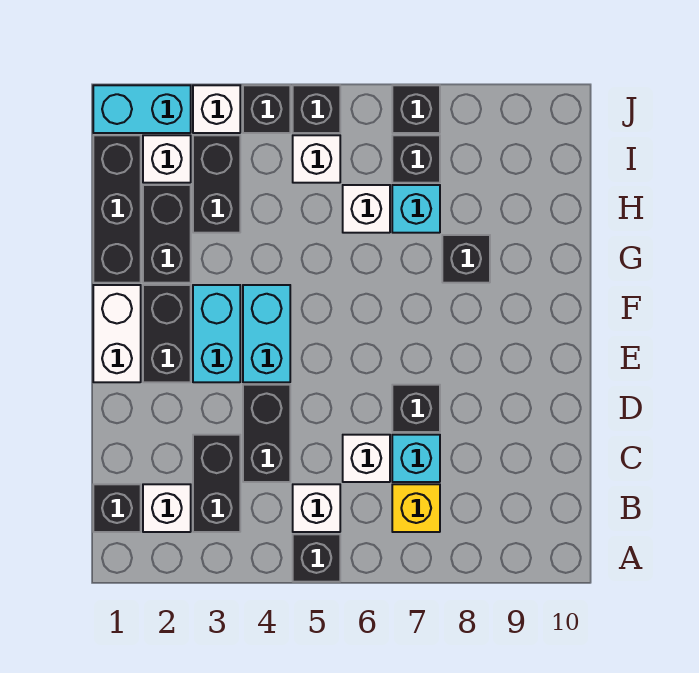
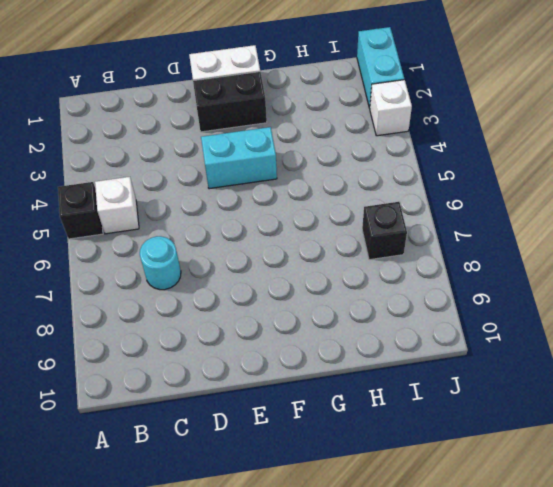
cyan round brick C7 level 1 -> cyan brick C7 level 1
none -> black brick B1 level 1
none -> white brick B2 level 1
none -> black brick B3:C3 level 1

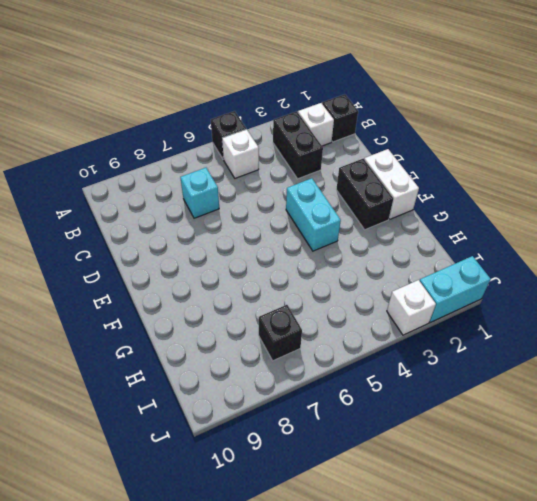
none -> yellow brick B7 level 1
none -> black brick C4:D4 level 1
none -> white brick C6 level 1

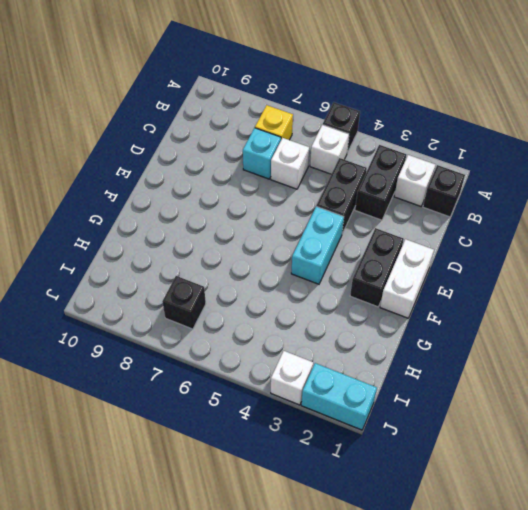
none -> black brick D7 level 1
none -> cyan brick E3:F3 level 1
none -> black brick G1:I1 level 1

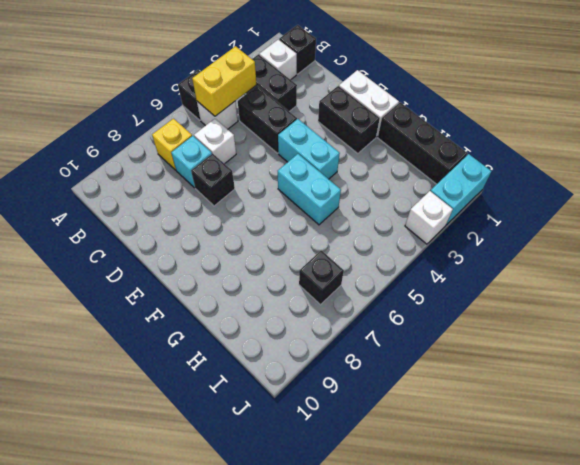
yellow brick B4:B5 level 2 -> none
cyan brick F5:G5 level 1 -> cyan brick E3:F3 level 1
none -> black brick G2:H2 level 1
none -> black brick G8 level 1
none -> black brick H3:I3 level 1

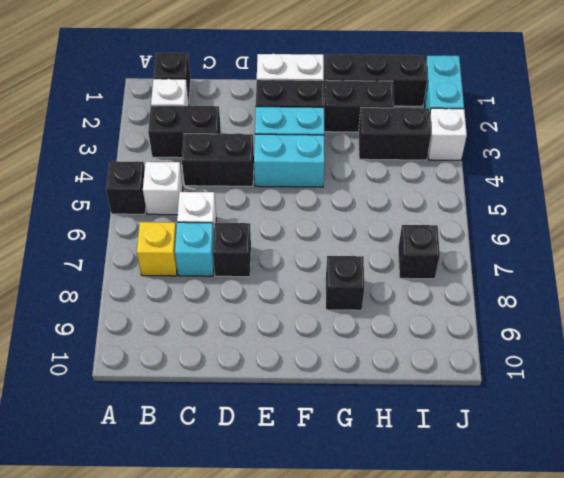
none -> white brick H6 level 1
none -> cyan brick H7 level 1
none -> white brick I2 level 1

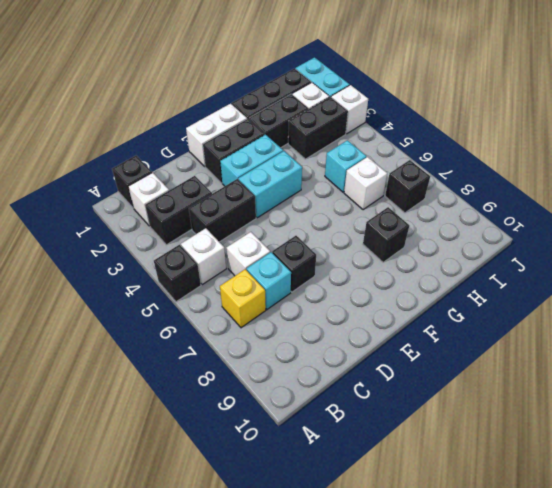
cyan brick H5 level 1 -> cyan brick H7 level 1
none -> white brick I5 level 1
none -> black brick J4 level 1
none -> black brick J5 level 1

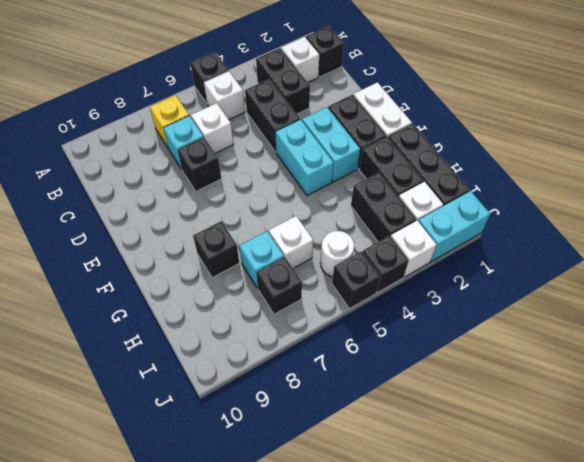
white round brick I5 level 1 -> white brick I5 level 1
none -> black brick J7 level 1

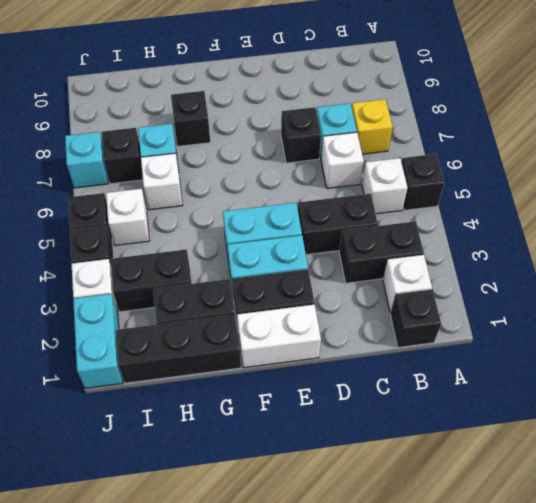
cyan brick J7 level 1 -> black brick J7 level 1
none -> white brick I2 level 1

